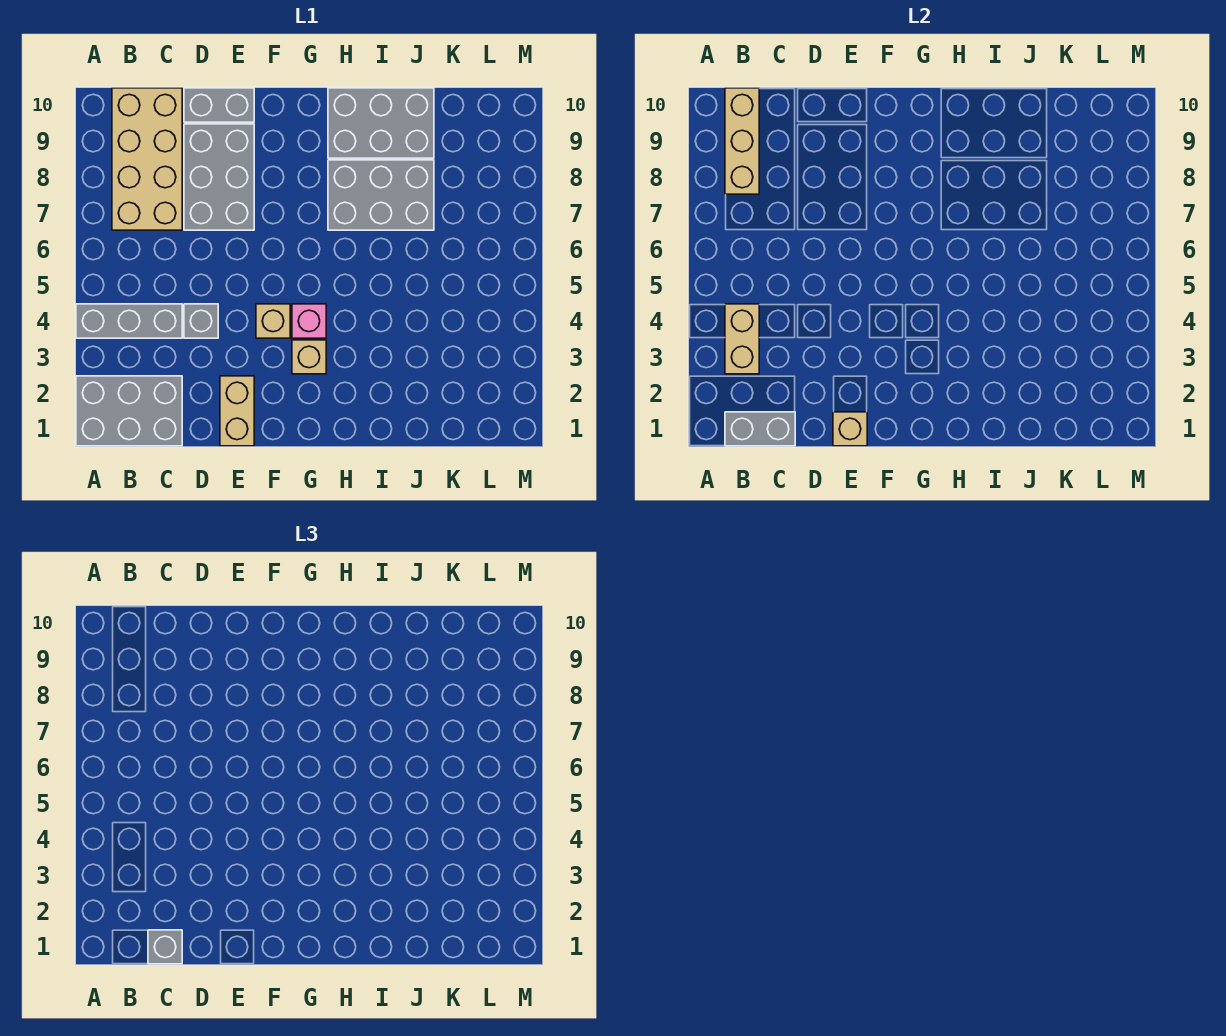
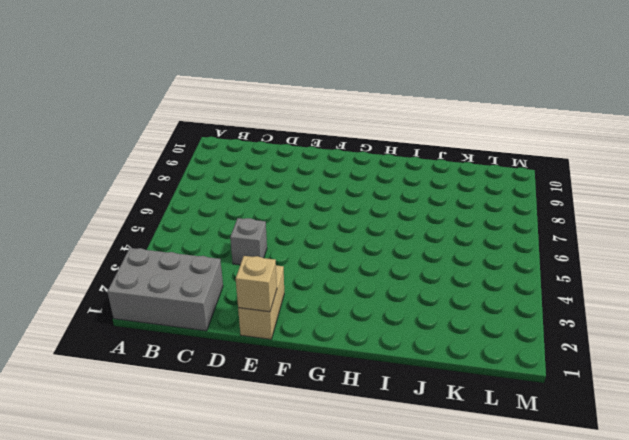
none -> grey brick A4:C4 level 1
none -> tan brick B7:C10 level 1
none -> grey brick D7:E9 level 1

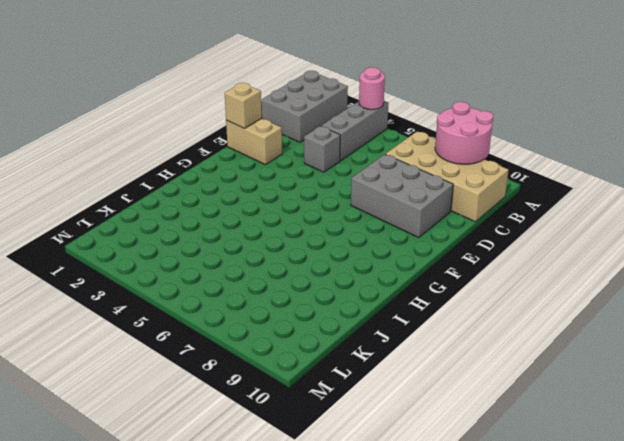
pink round brick A4 level 2 -> none
pink round brick A8:B9 level 2 -> tan brick B8:B10 level 2
none -> grey brick D10:E10 level 1
none -> tan brick F4 level 1
none -> tan brick G3 level 1

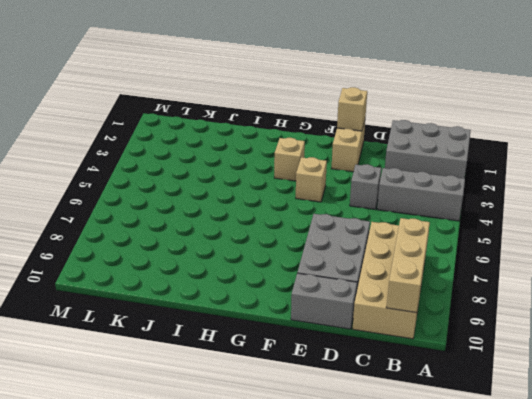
none -> pink brick G4 level 1
none -> grey brick H7:J8 level 1
none -> grey brick H9:J10 level 1

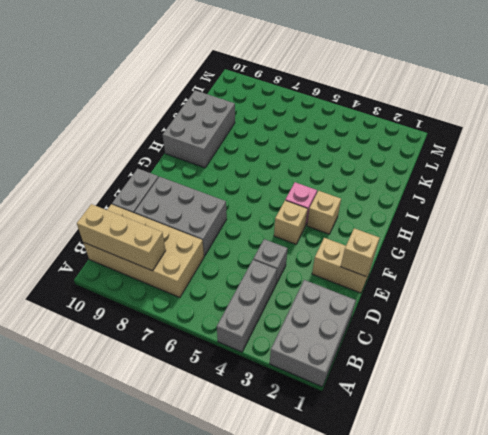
none -> grey brick H7:J8 level 1
none -> grey brick B1:C1 level 2
none -> tan brick B3:B4 level 2

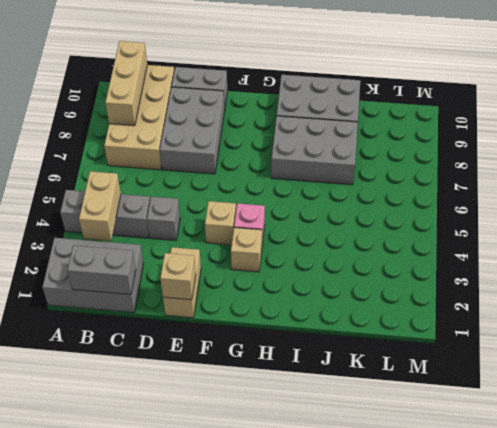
none -> grey brick C1 level 3

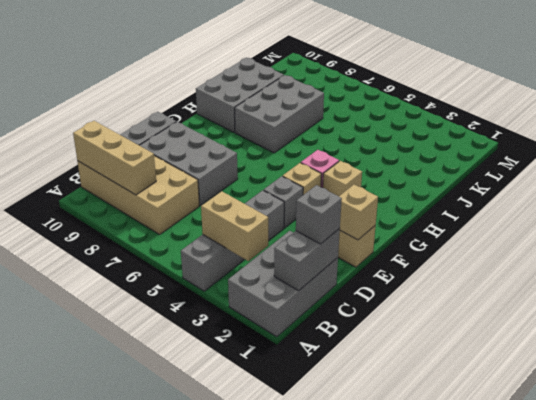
grey brick E4 level 1 -> none

